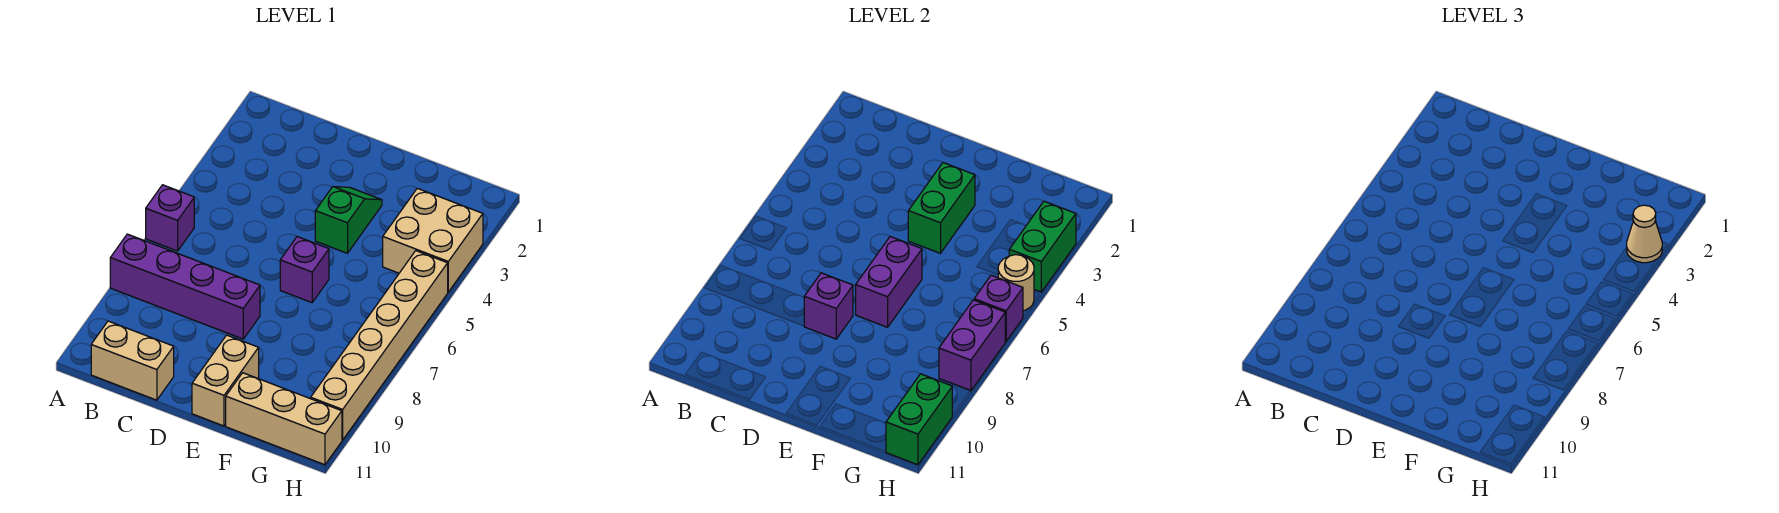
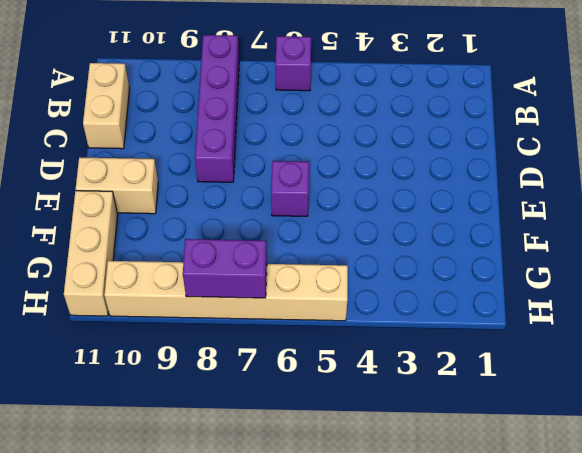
none -> green slope E3:E4 level 1 top 4
none -> tan brick G3:H4 level 1
none -> purple brick D8 level 2

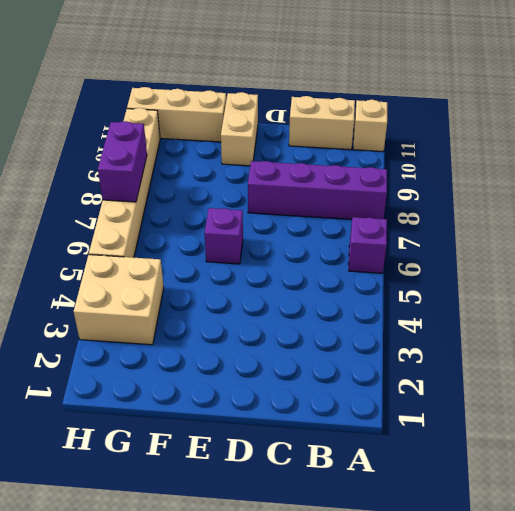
tan brick A11 level 1 -> none
none -> green slope E3:E4 level 1 top 4
none -> purple brick D8 level 2
none -> green brick E3:E4 level 2

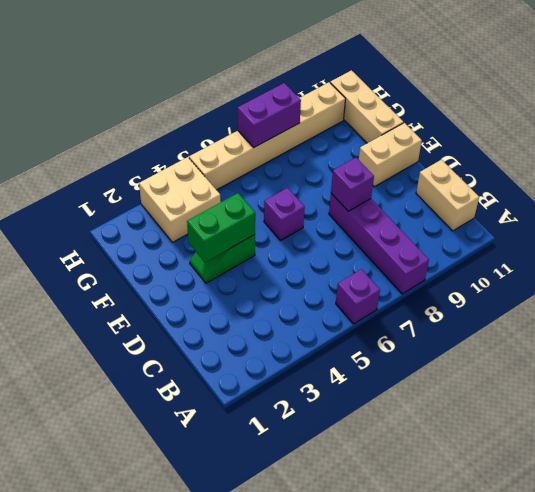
none -> purple brick E6:E7 level 2
none -> green brick H3:H4 level 2
none -> tan round brick H5 level 2

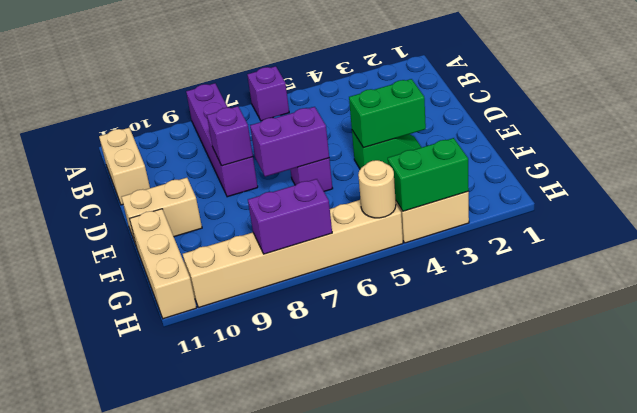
none -> purple brick H6 level 2
none -> green brick H10:H11 level 2
none -> tan cone H3 level 3

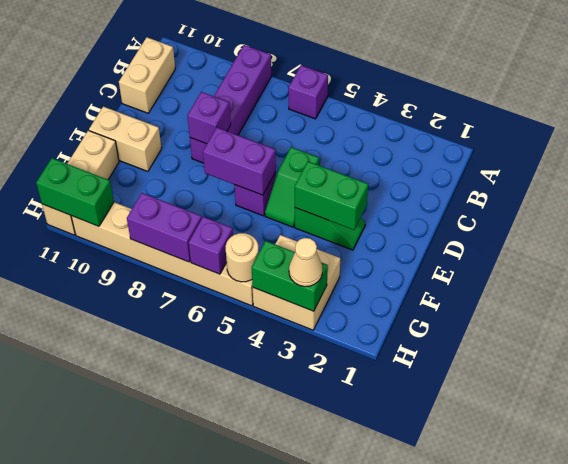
green slope D5:E5 level 1 top D -> none

